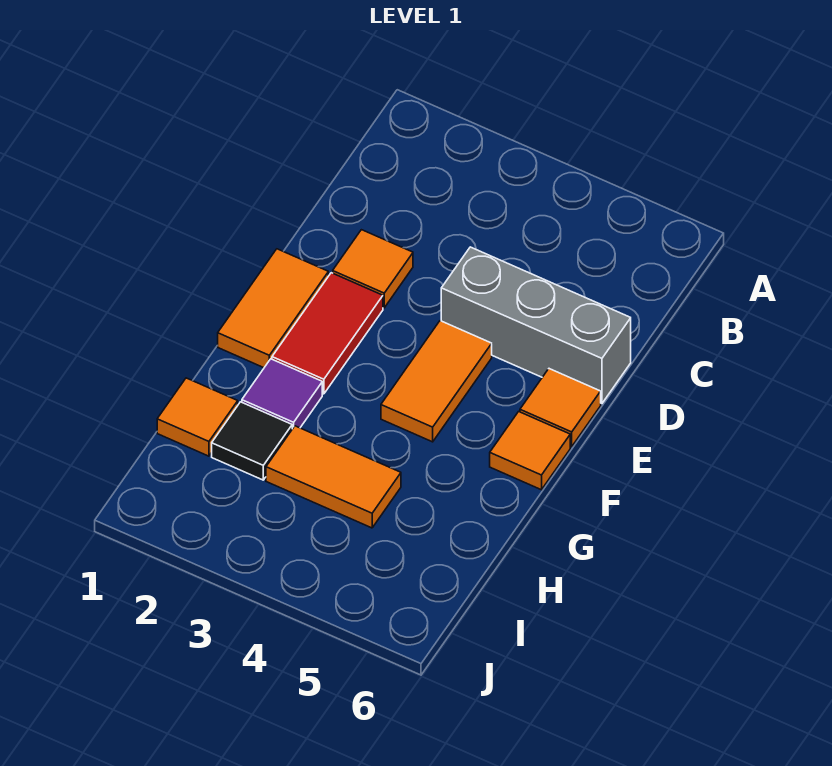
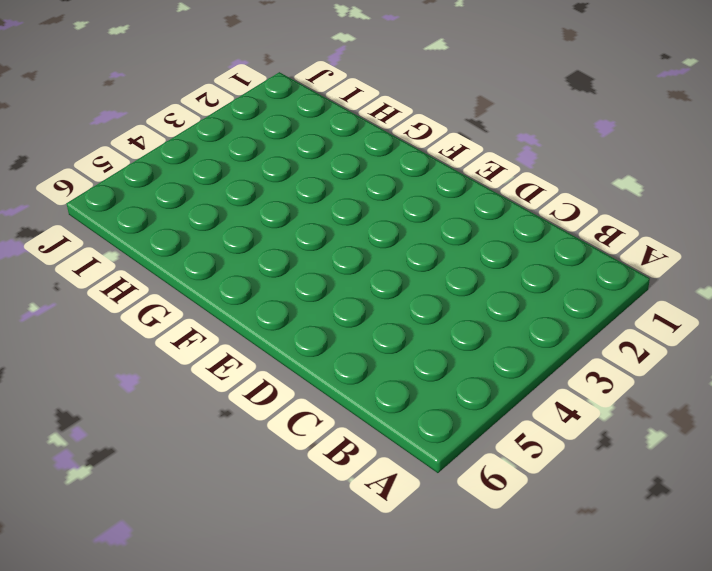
none -> orange tile D2 level 1
none -> grey brick D4:D6 level 1

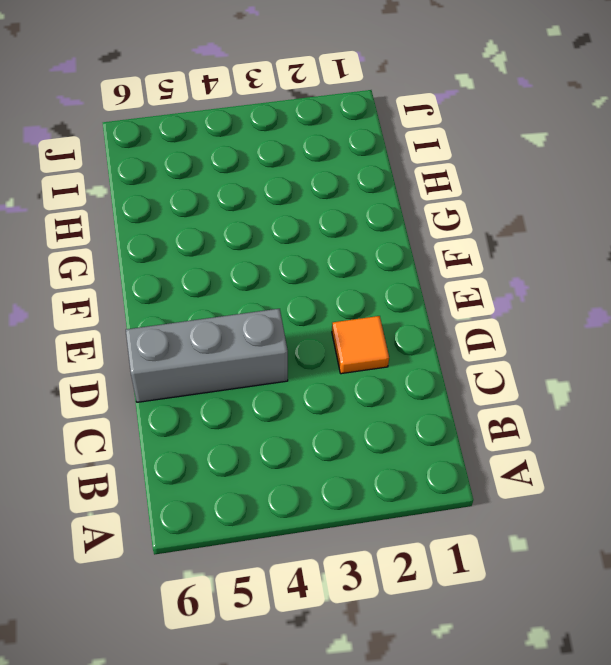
none -> orange tile E1:F1 level 1
none -> red tile E2:F2 level 1

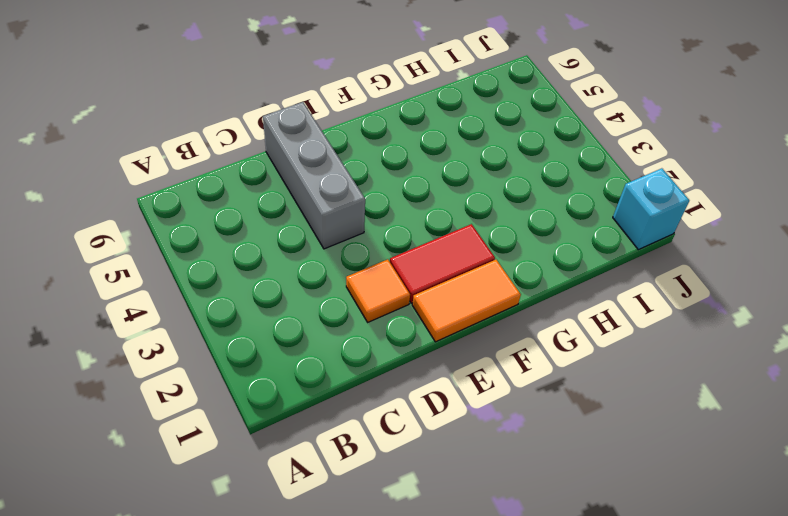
cyan brick J1 level 1 -> none
none -> orange tile E4:F4 level 1
none -> orange tile E6 level 1

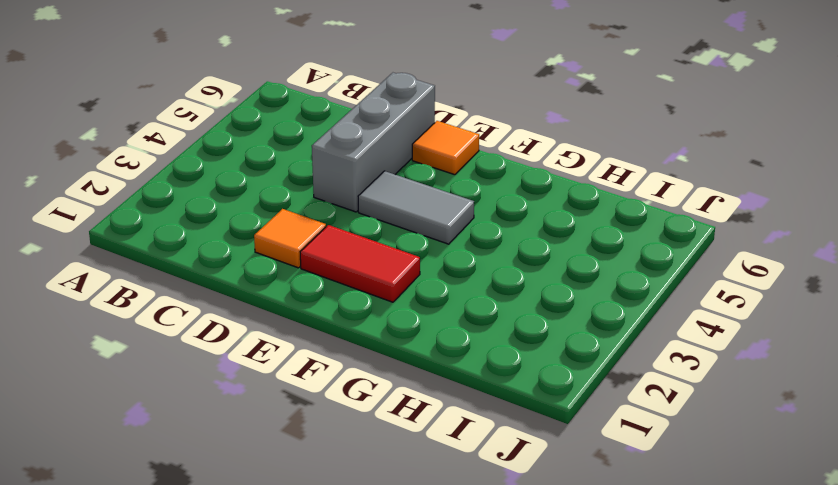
grey tile E4:F4 level 1 -> orange tile E4:F4 level 1
none -> orange tile E1:F1 level 1
none -> orange tile F6 level 1

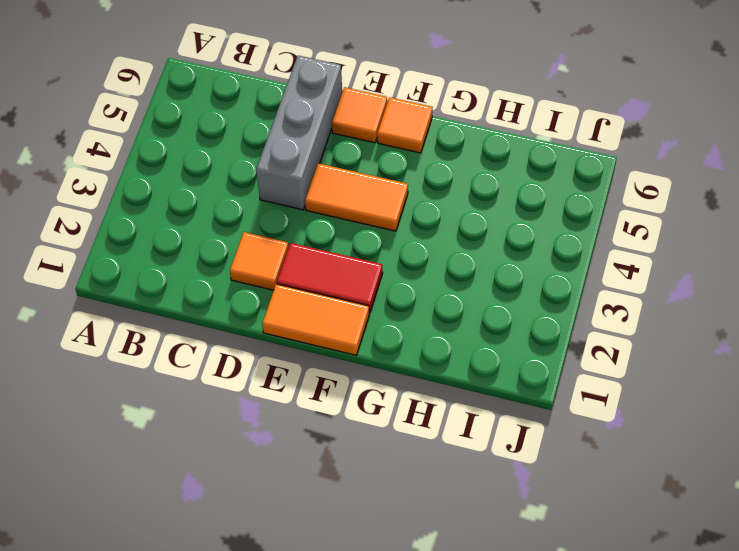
none -> purple tile G2 level 1
none -> orange tile H1 level 1

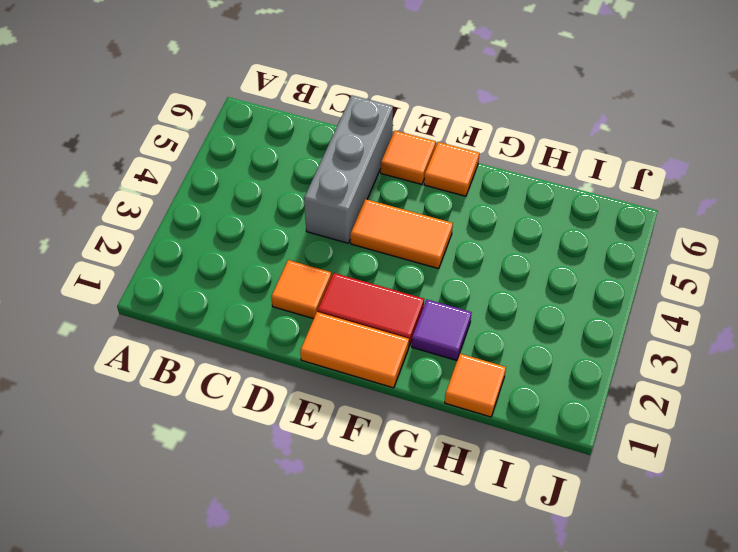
none -> black tile H2 level 1
none -> orange tile H3:H4 level 1

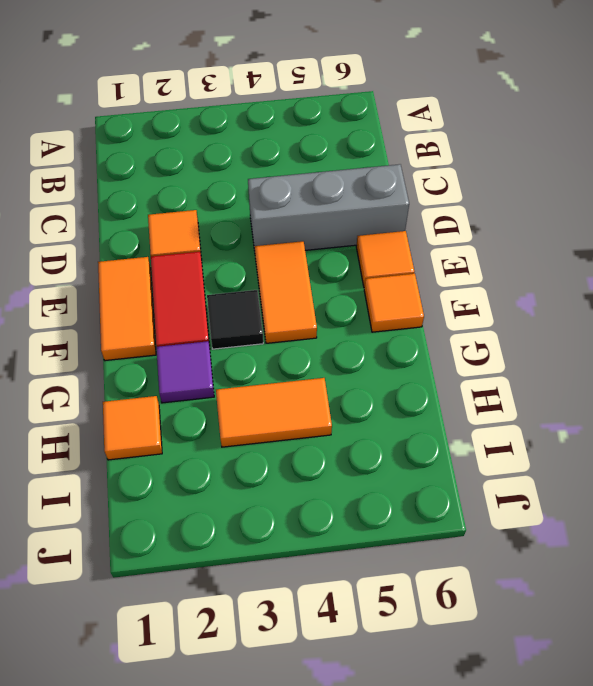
black tile F3 level 1 -> black tile H2 level 1

